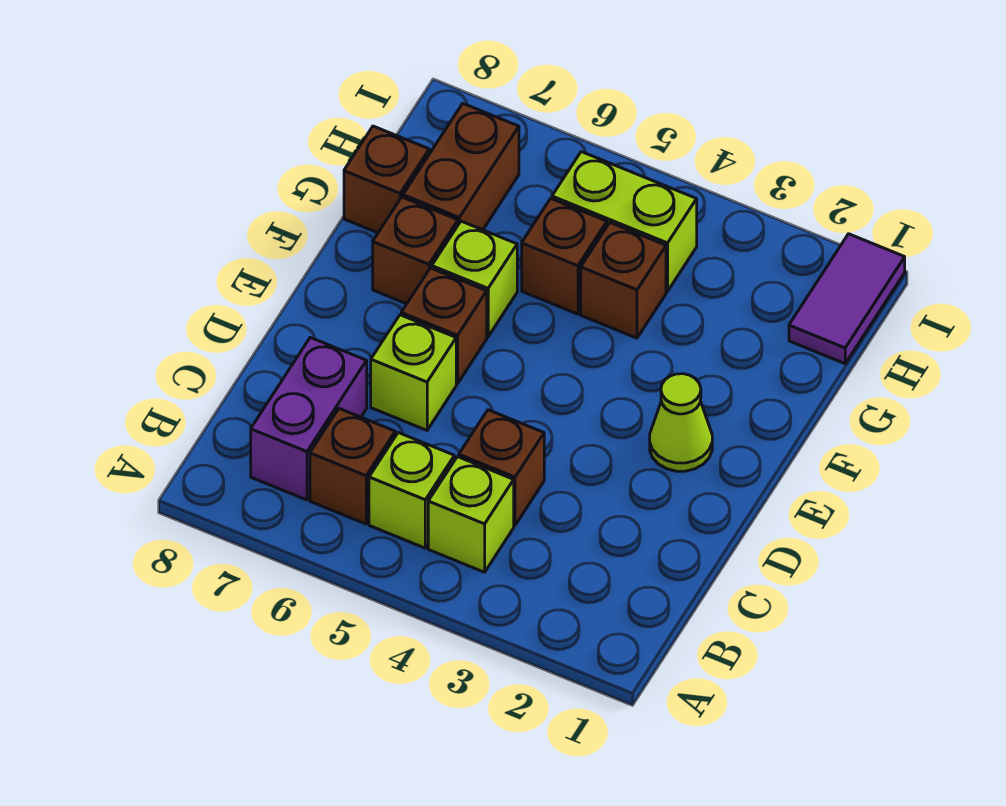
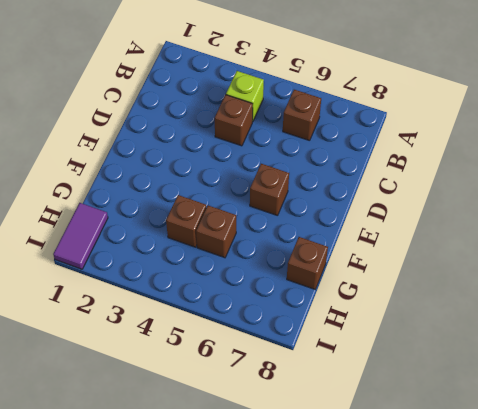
none -> lime brick B5 level 1
none -> purple brick B7:C7 level 1
none -> lime brick D6 level 1

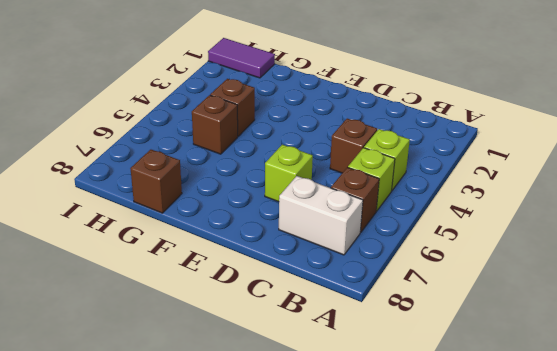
white brick B7:C7 level 1 -> purple brick B7:C7 level 1
none -> lime cone E2 level 1
none -> brown brick E6 level 1
none -> lime brick F6 level 1

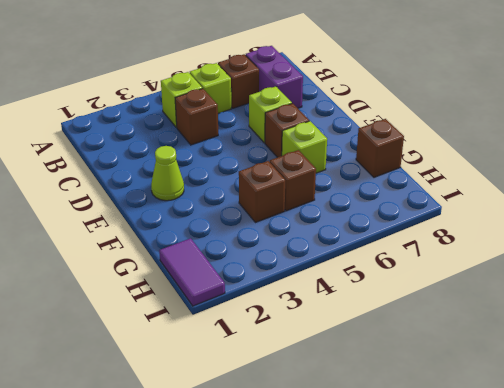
none -> brown brick F7 level 1
none -> brown brick G7:H7 level 1
none -> lime brick H4:H5 level 1

